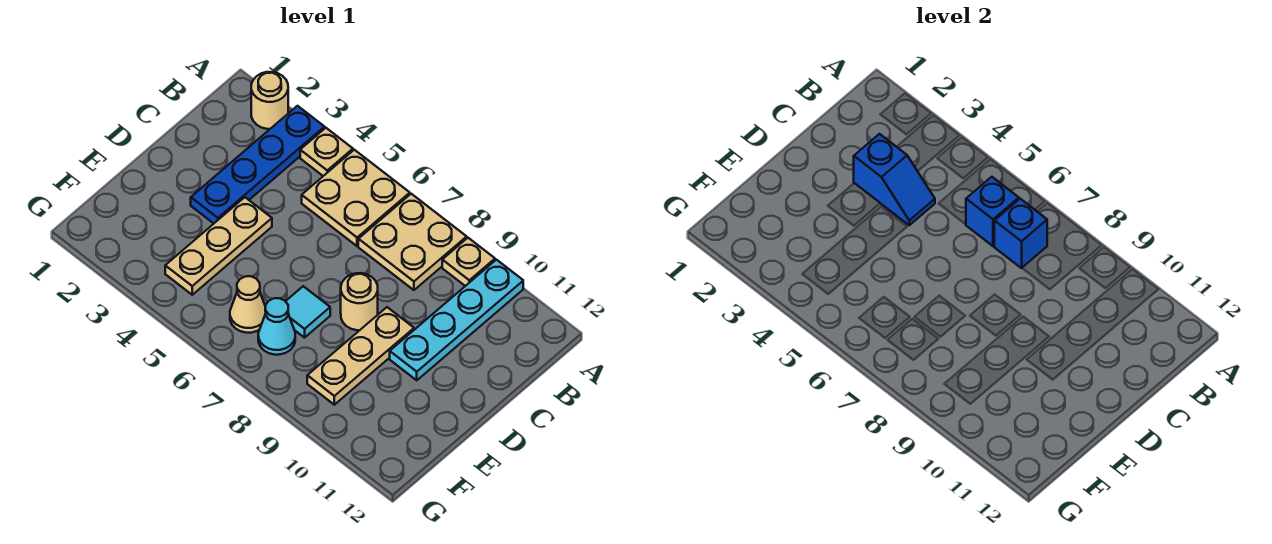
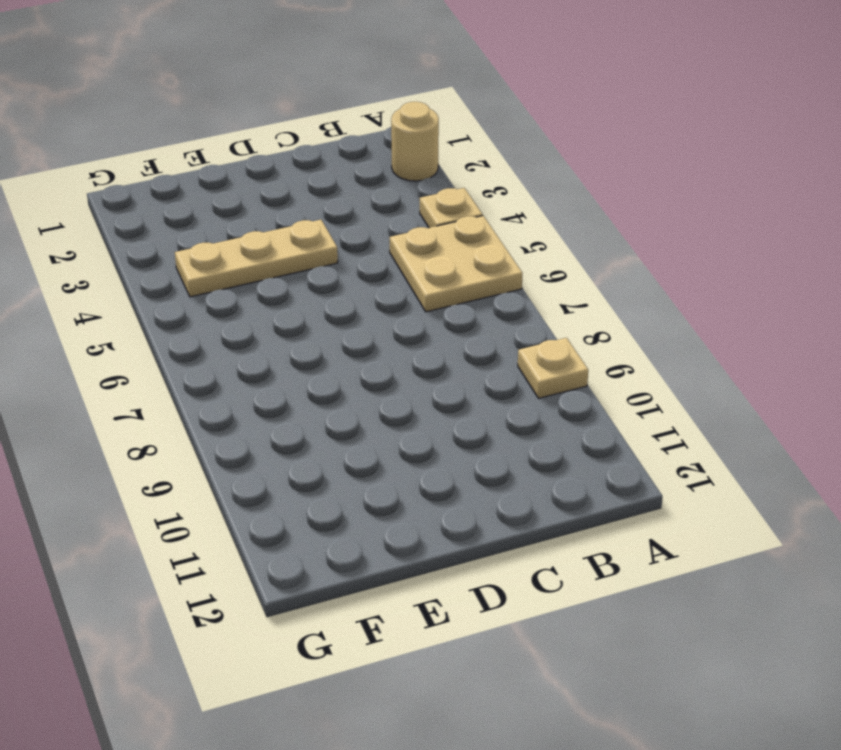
none -> blue plate A3:D3 level 1
none -> tan plate A7:B8 level 1
none -> cyan plate A10:D10 level 1

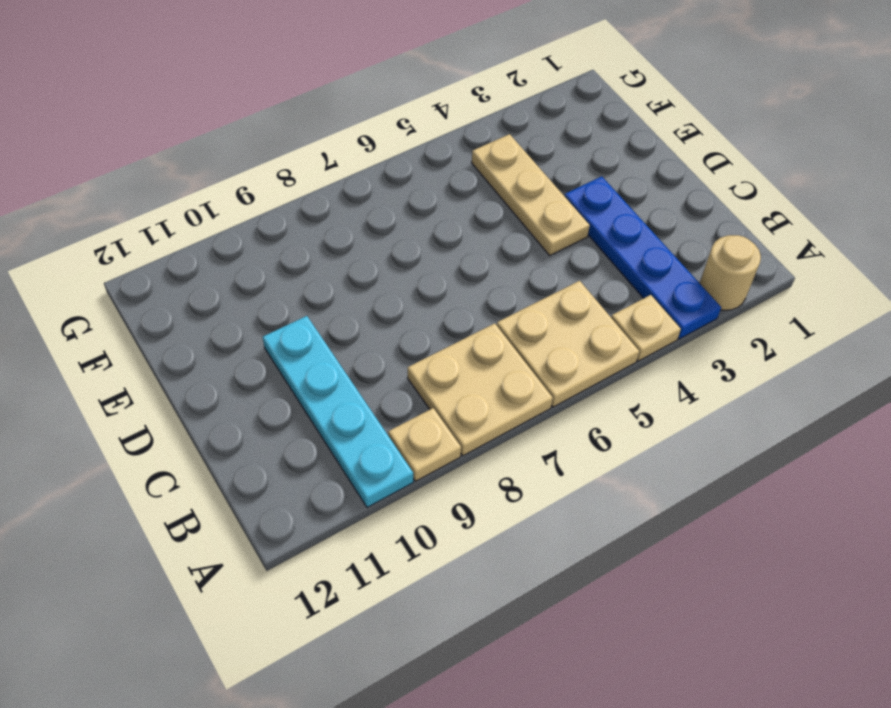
none -> tan round brick D8 level 1
none -> tan plate D9:F9 level 1
none -> cyan tile E7 level 1

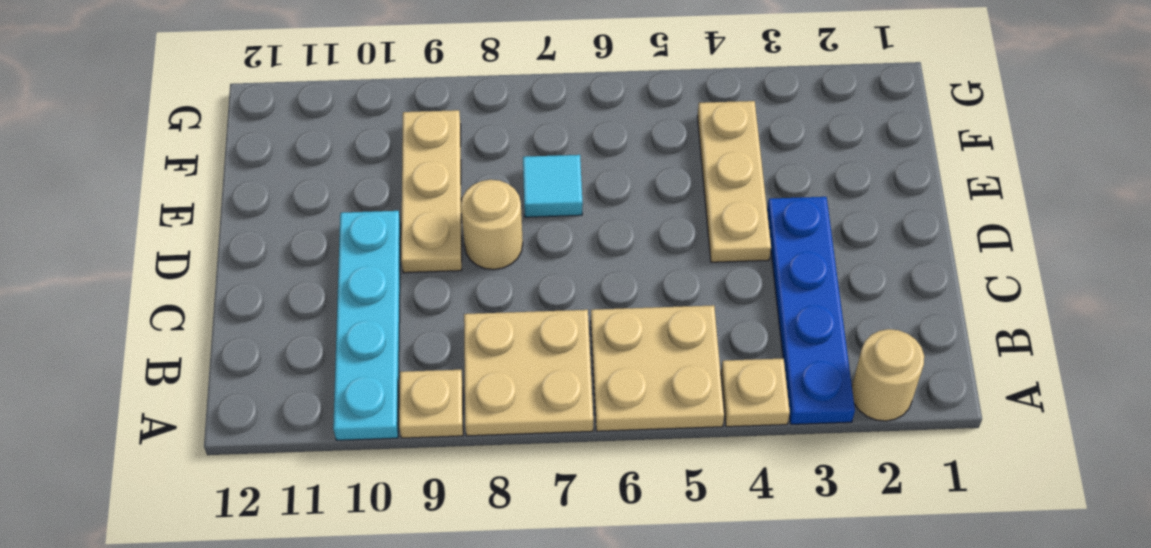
none -> tan cone F6 level 1
none -> cyan cone F7 level 1
none -> blue brick B6 level 2

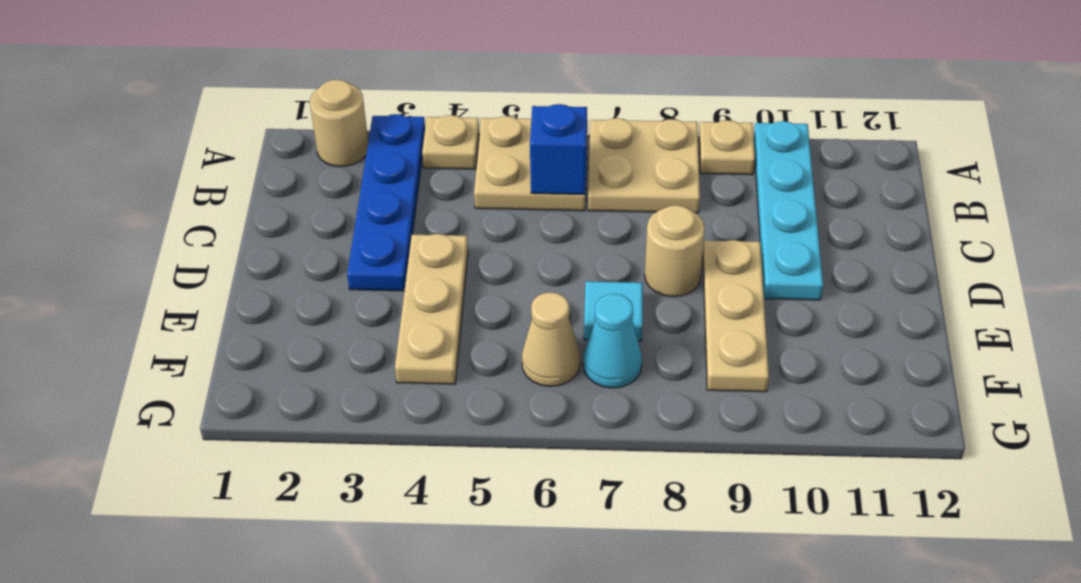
none -> blue brick B7 level 2
none -> blue slope C3:C4 level 2 top 3

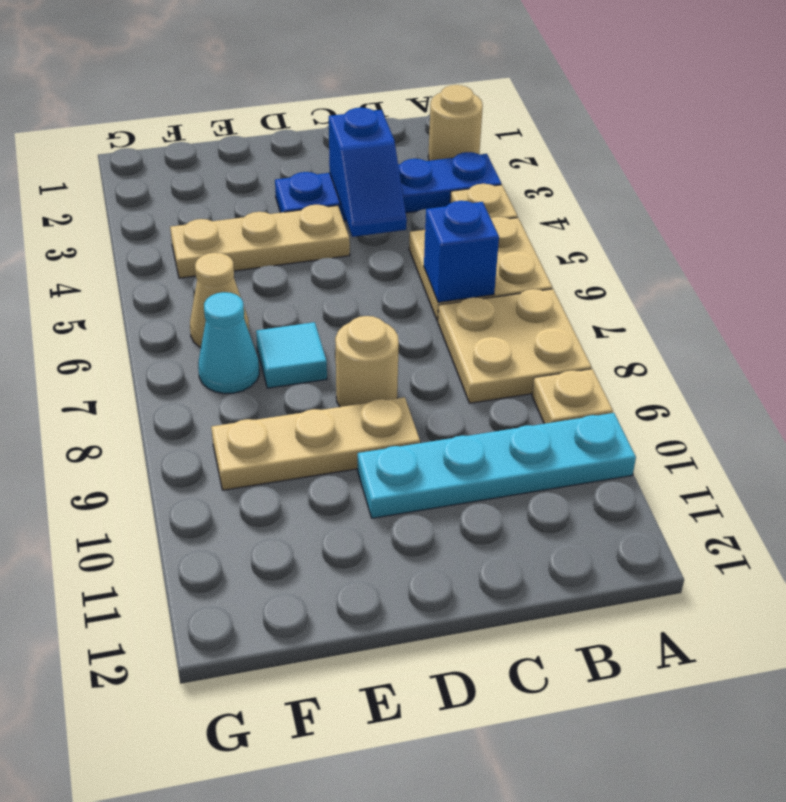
none -> blue brick B7 level 2

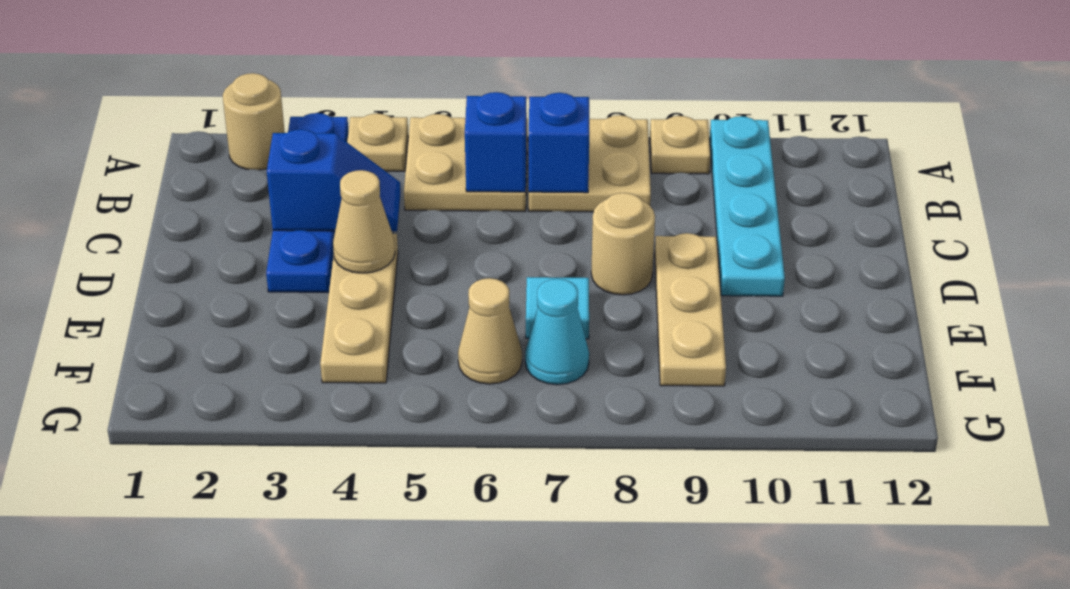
tan cone D4 level 2 -> none

